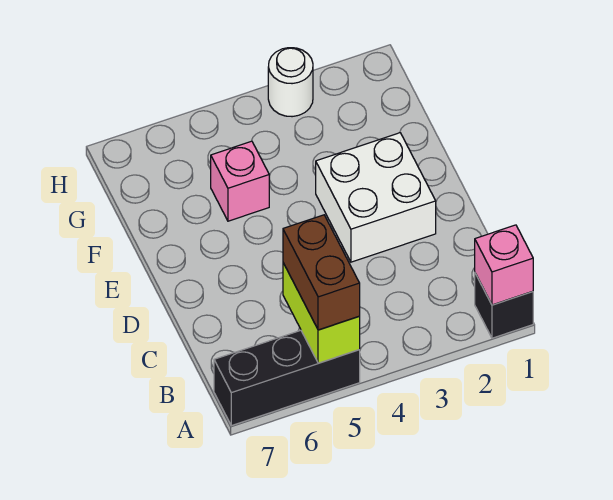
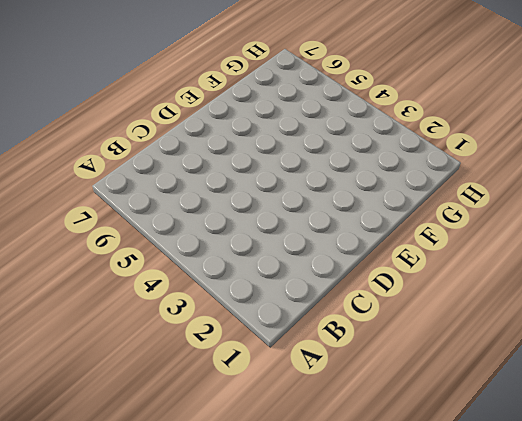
none -> black brick A1 level 1
none -> black brick A5:A7 level 1

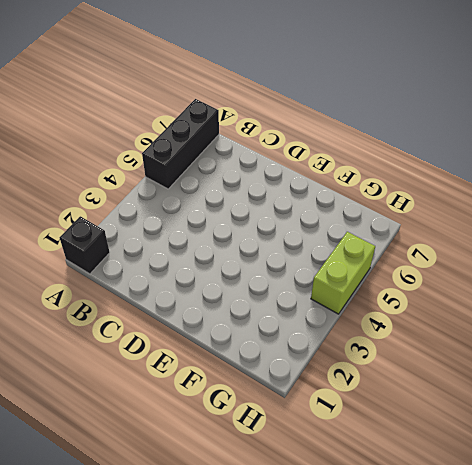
lime brick H4:H5 level 1 -> lime brick A5:B5 level 2
none -> white brick D2:E3 level 1
none -> pink brick F5 level 1

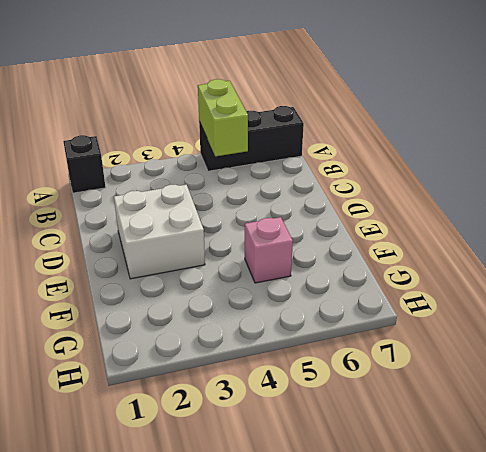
none -> white round brick H3 level 1
none -> pink brick A1 level 2

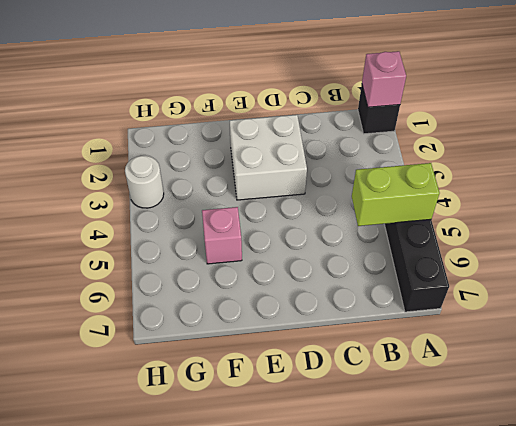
none -> brown brick A5:B5 level 3

